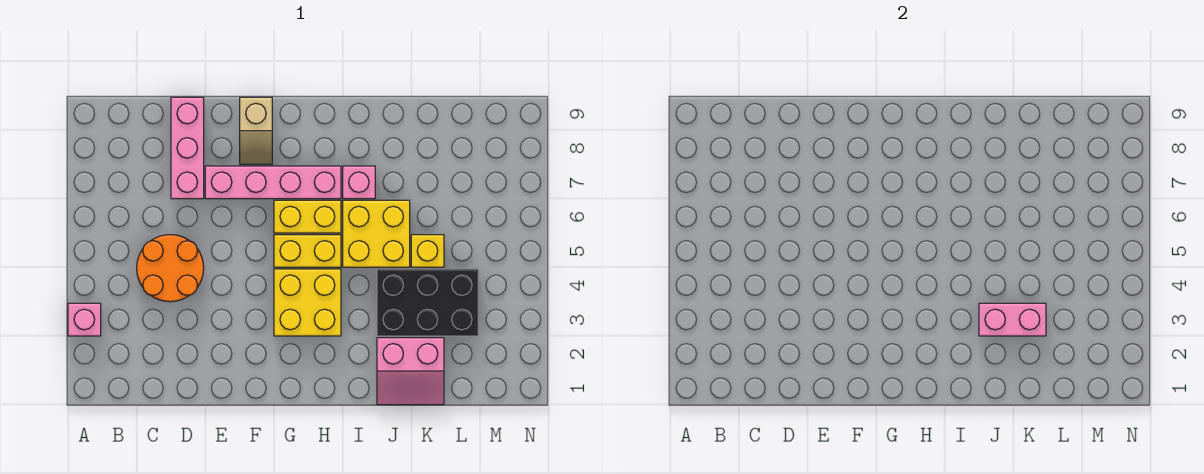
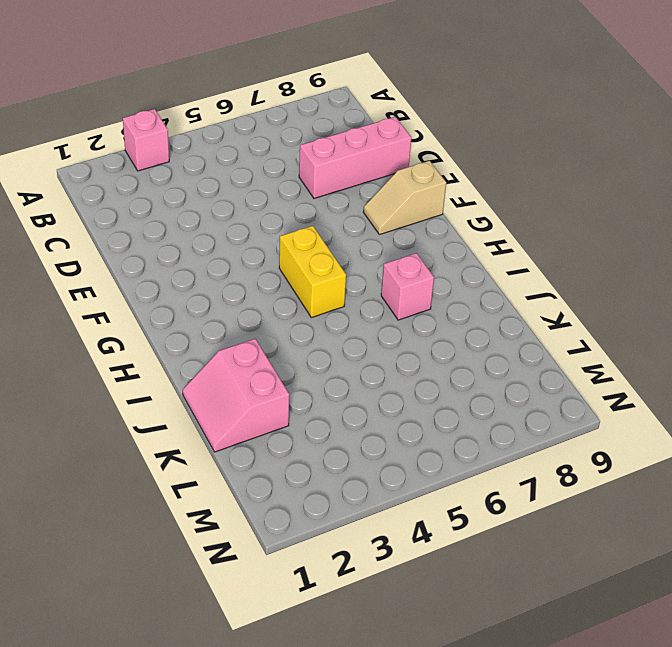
none -> orange round brick C4:D5 level 1
none -> pink brick E7:H7 level 1
none -> yellow brick G3:H4 level 1

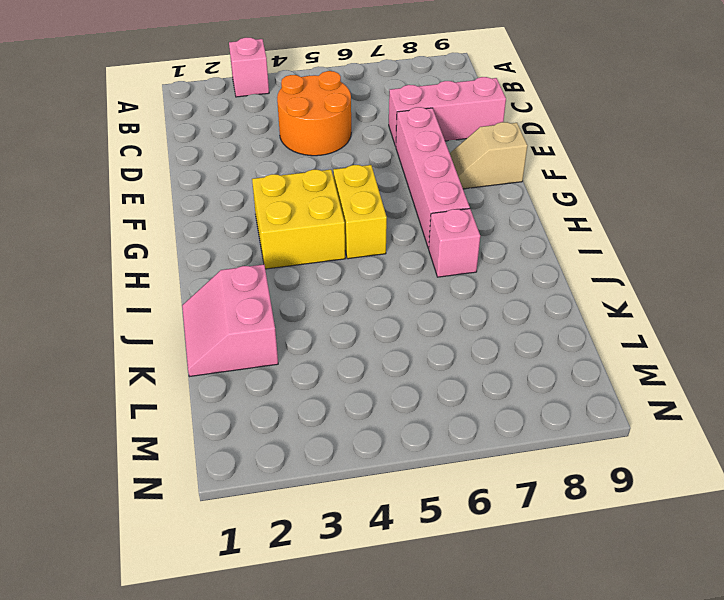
none -> yellow brick G6:H6 level 1
none -> yellow brick I5:J6 level 1
none -> black brick J3:L4 level 1

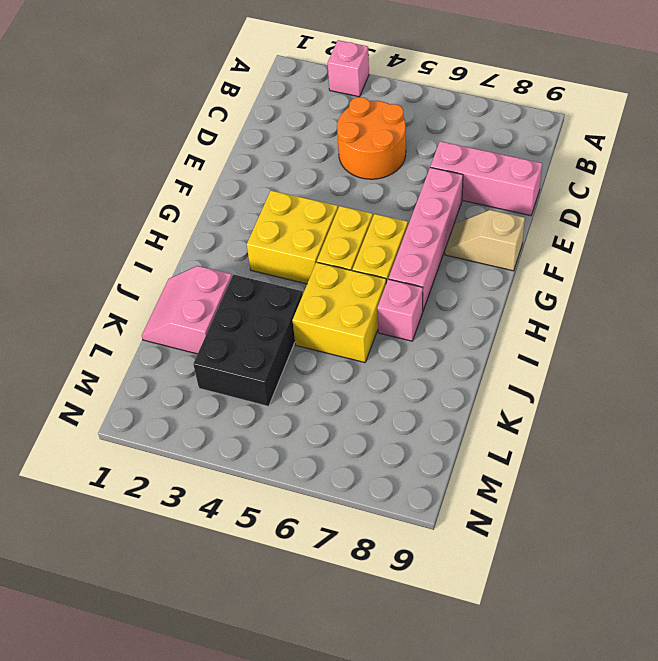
none -> yellow brick K5 level 1
none -> pink brick J3:K3 level 2

